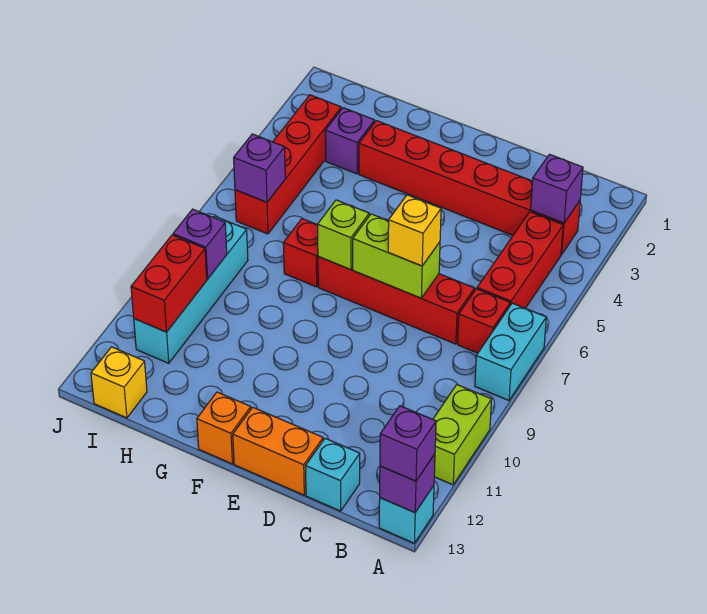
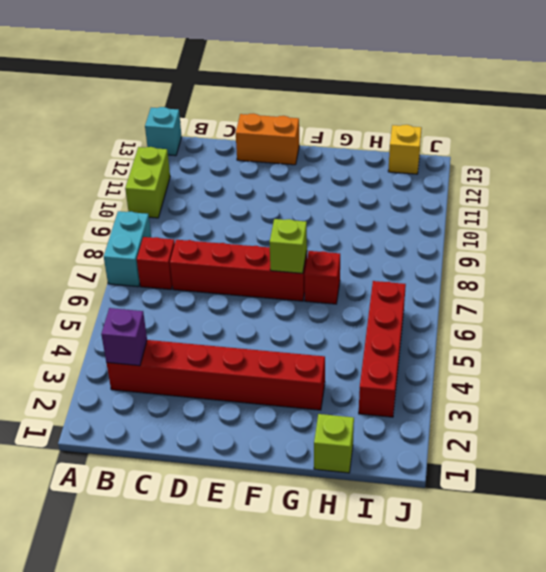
lime brick H1 level 1 -> none
none -> red brick B4:B6 level 1
none -> cyan brick C13 level 1
none -> orange brick F13 level 1

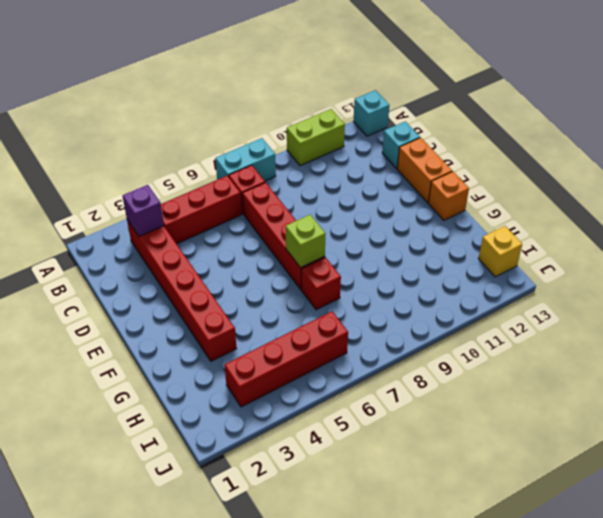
none -> purple brick H3 level 1
none -> cyan brick I8:I11 level 1
none -> purple brick A13 level 2

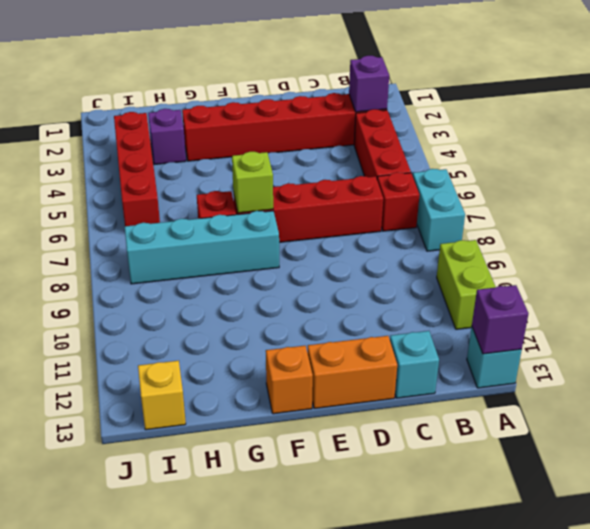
cyan brick F8:I8 level 1 -> cyan brick I8:I11 level 1
none -> lime brick D7:E7 level 2
none -> purple brick I6 level 2
none -> purple brick I9 level 2

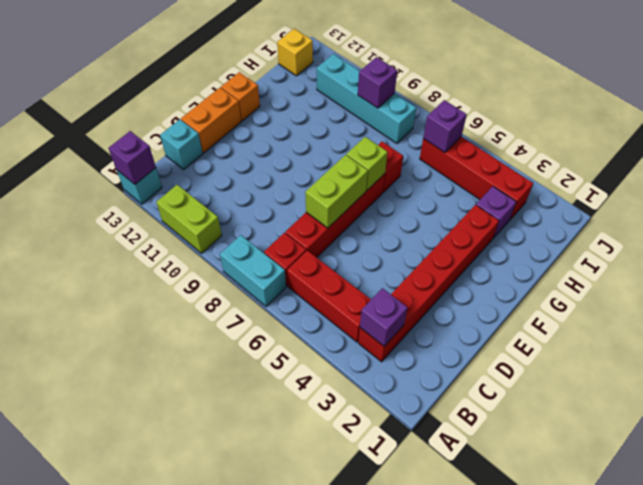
none -> red brick I10:I11 level 2
none -> purple brick A13 level 3
none -> yellow brick D7 level 3

